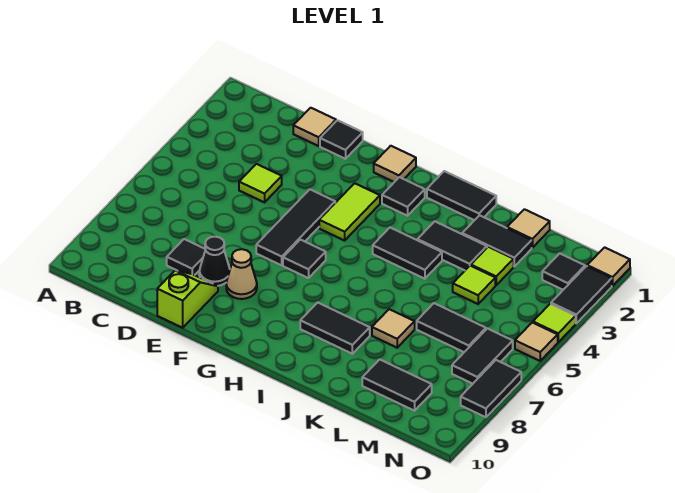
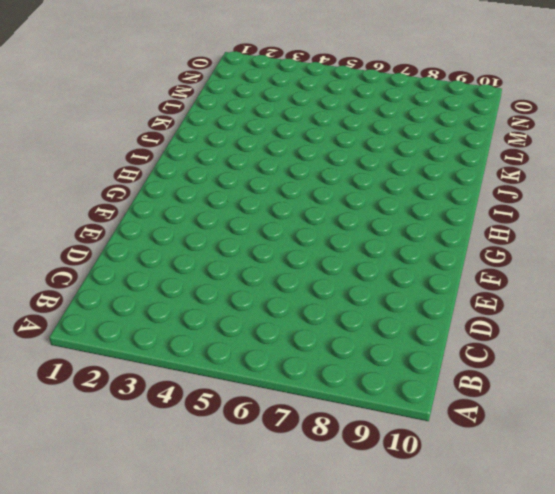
none -> tan tile D1 level 1
none -> lime tile D4 level 1
none -> black tile D8 level 1
none -> black tile E1 level 1

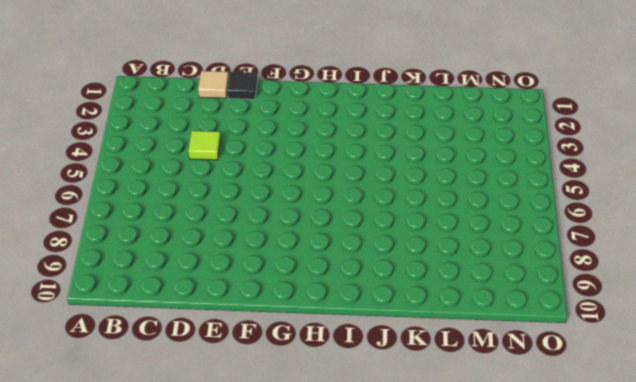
none -> black tile D8 level 1
none -> black cone E8 level 1
none -> lime slope E9:E10 level 1 top 10
none -> black tile F4:F6 level 1

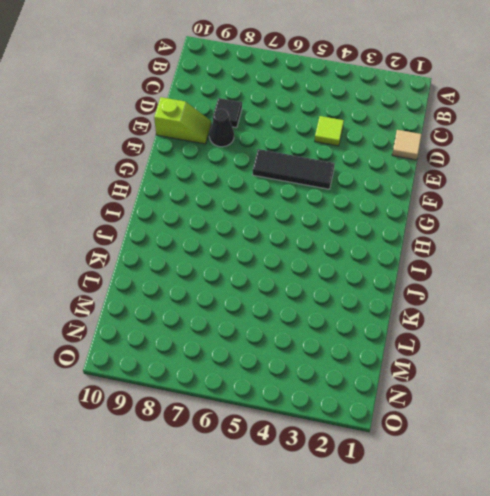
none -> black tile E1 level 1
none -> tan cone F8 level 1
none -> tan tile G1 level 1
none -> lime tile G3:G4 level 1

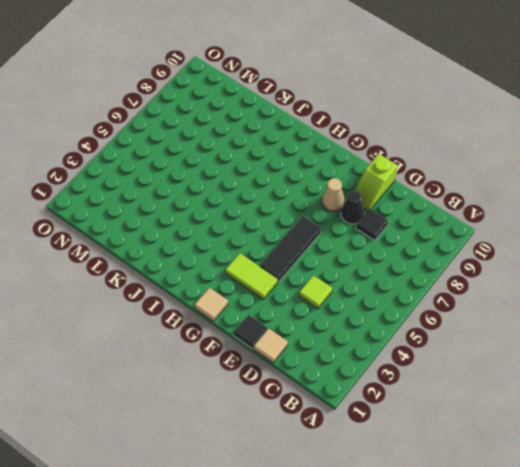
lime tile F3:G3 level 1 -> lime tile G3:G4 level 1
none -> black tile G6 level 1
none -> black tile H2 level 1
none -> black tile I1:J1 level 1
none -> black tile I4:J4 level 1

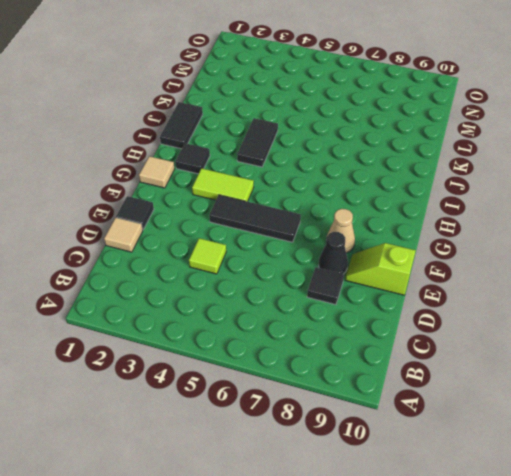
none -> black tile G6 level 1
none -> black tile I8:J8 level 1
none -> black tile J3:K3 level 1
none -> black tile K2:L2 level 1

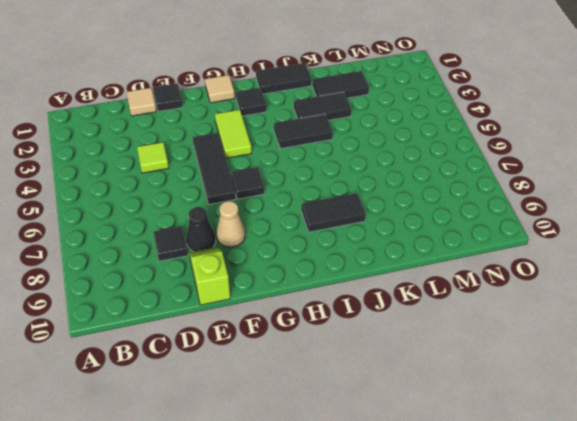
none -> tan tile K7 level 1
none -> tan tile L1 level 1
none -> lime tile L3 level 1
none -> lime tile L4 level 1

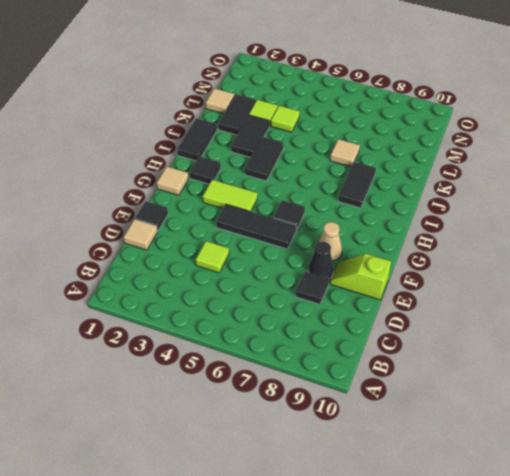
none -> black tile L6:M6 level 1
none -> black tile L9:M9 level 1
none -> black tile N2 level 1
none -> black tile N6:N7 level 1

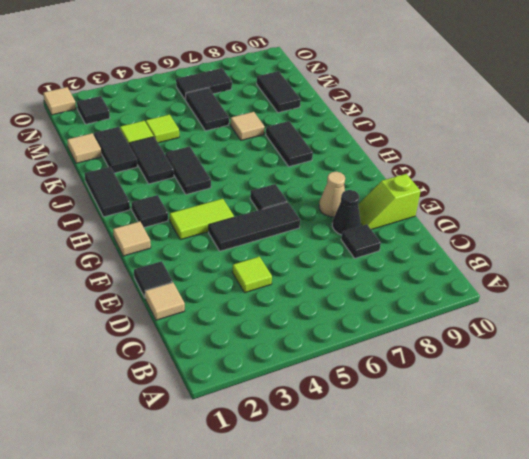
none -> black tile O2:O3 level 1
none -> lime tile O4 level 1
none -> tan tile O5 level 1
none -> black tile O7:O8 level 1

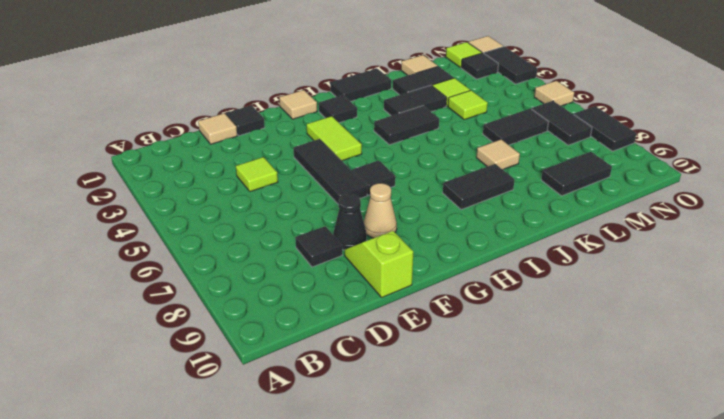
lime tile N1 level 1 -> lime tile O4 level 1

